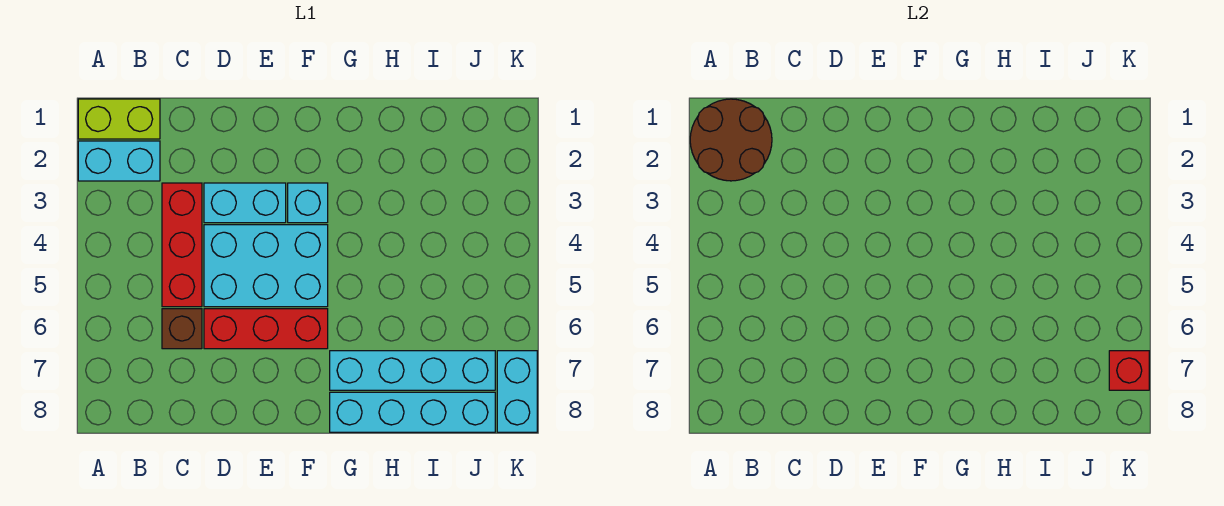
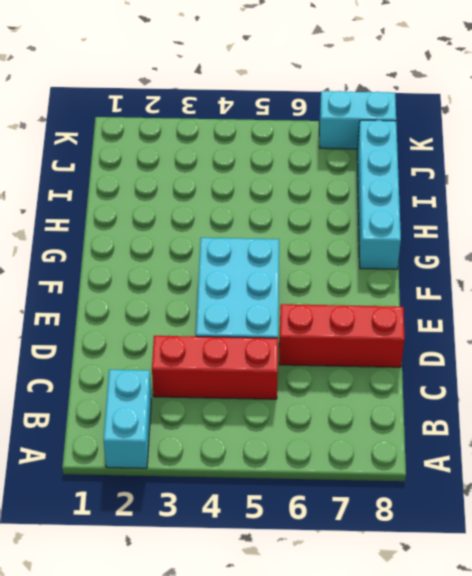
red brick D6:D8 level 1 -> red brick D6:F6 level 1
none -> lime brick A1:B1 level 1
none -> brown brick C6 level 1
none -> cyan brick D3:E3 level 1

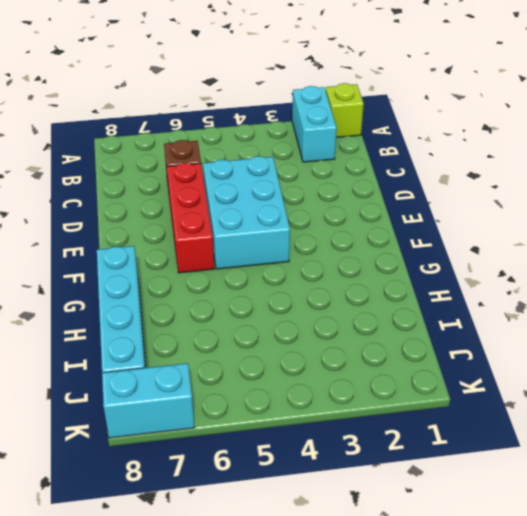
lime brick A1 level 1 -> lime brick A1:B1 level 1
none -> red brick C3:C5 level 1
none -> cyan brick D3:E3 level 1
none -> cyan brick F3 level 1

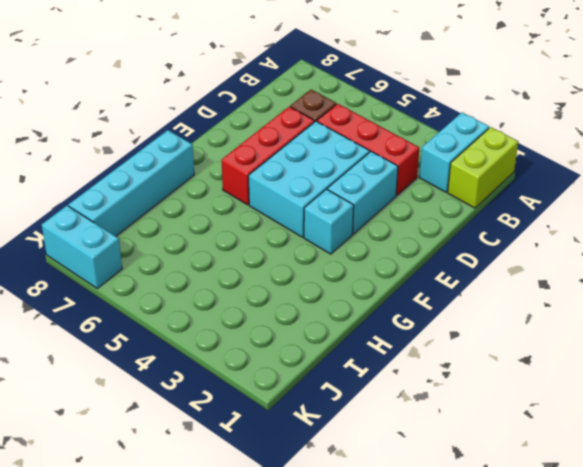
none -> cyan brick G7:J7 level 1
none -> brown round brick A1:B2 level 2
none -> red brick K7 level 2

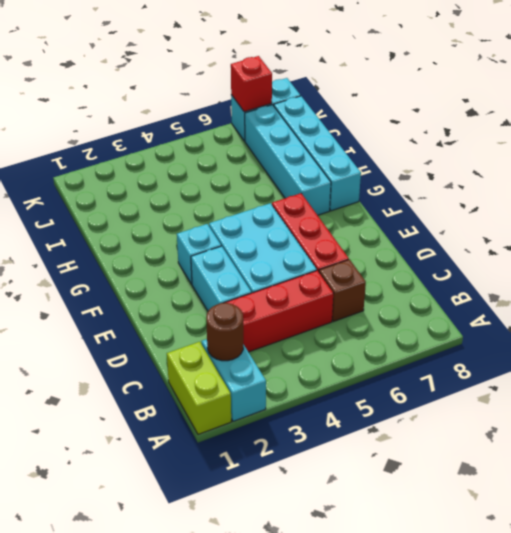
brown round brick B2 level 2 -> brown round brick A1:B2 level 2

